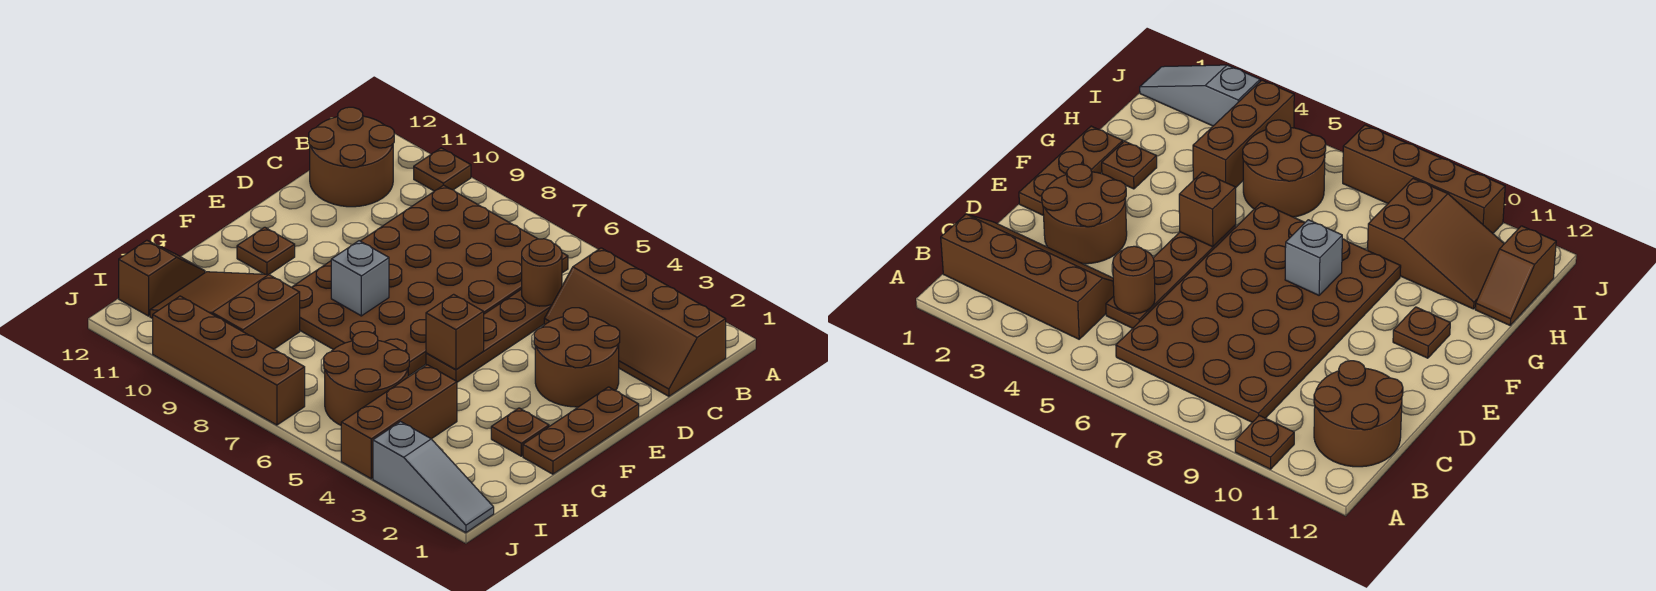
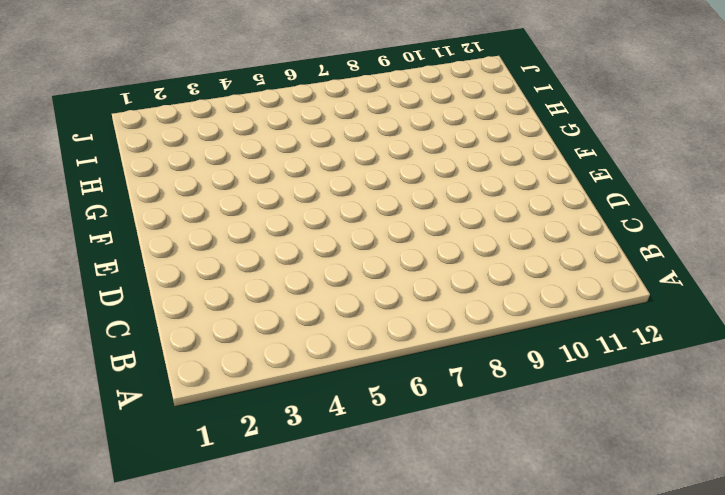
none -> brown plate A10 level 1
none -> brown slope B1:C4 level 1 top B
none -> brown plate B6:G9 level 1

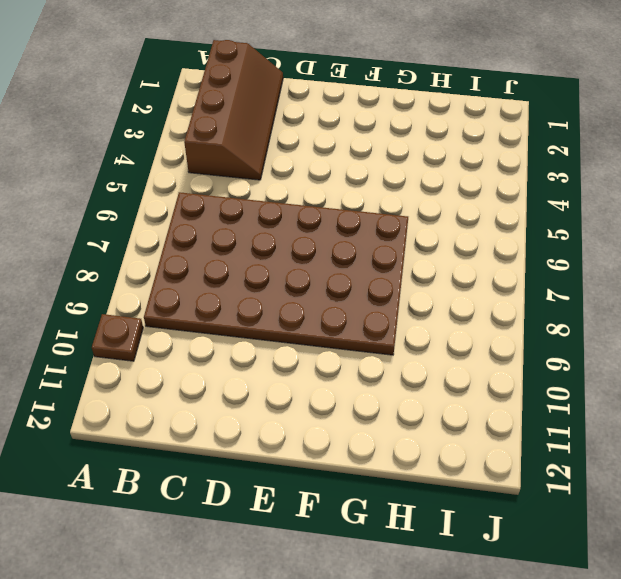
none -> brown round brick B11:C12 level 1
none -> brown plate C5:F5 level 1
none -> brown round brick D2:E3 level 1

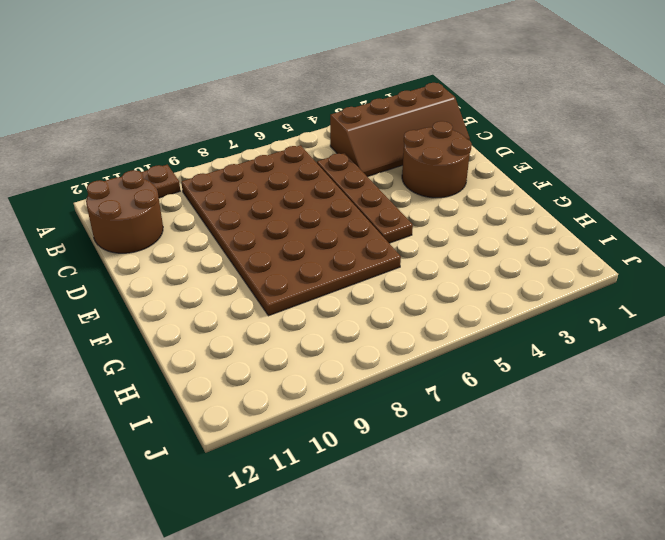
none -> brown plate E1:G1 level 1
none -> brown plate F11 level 1
none -> brown plate G2 level 1

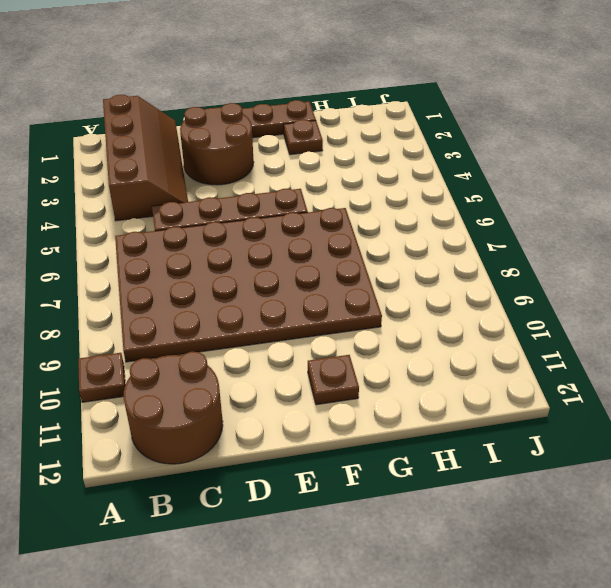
none -> brown brick H4:J4 level 1
none -> brown round brick H5:I6 level 1
none -> brown slope H9:I11 level 1 top 9

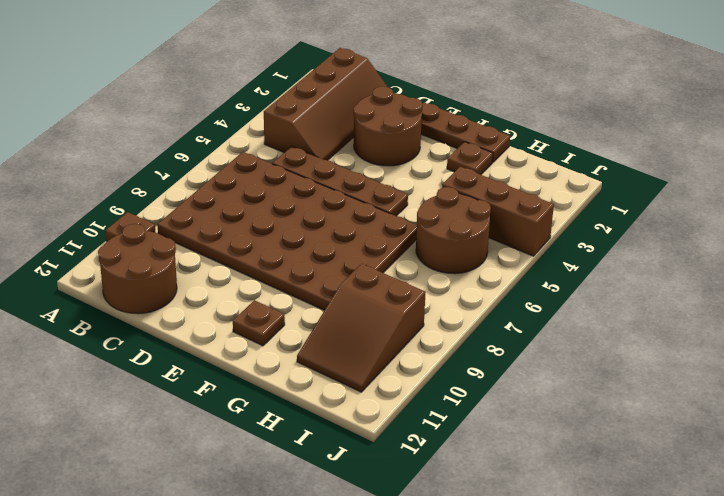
none -> brown slope H12:I12 level 1 top I
none -> grey slope J1:J3 level 1 top 3
none -> brown brick J7:J10 level 1

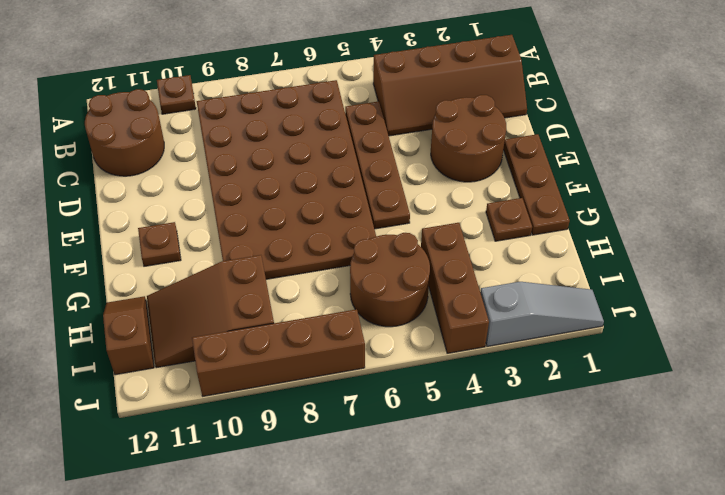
none -> brown round brick C5 level 2
none -> brown brick F5 level 2
none -> grey brick F8 level 2

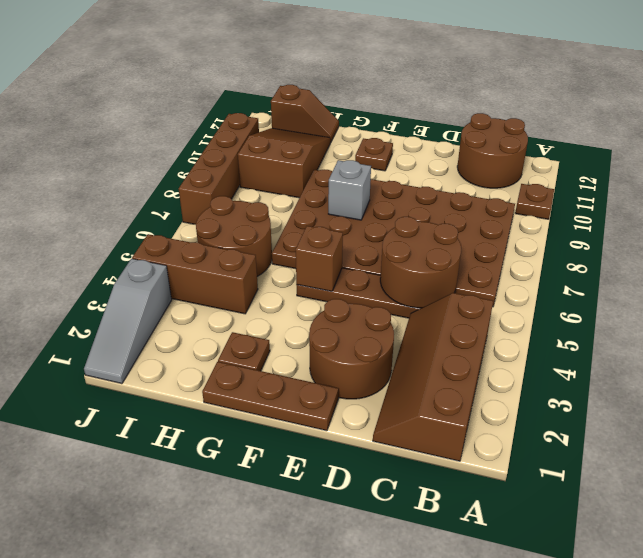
brown round brick C5:D6 level 2 -> brown round brick C5 level 2

